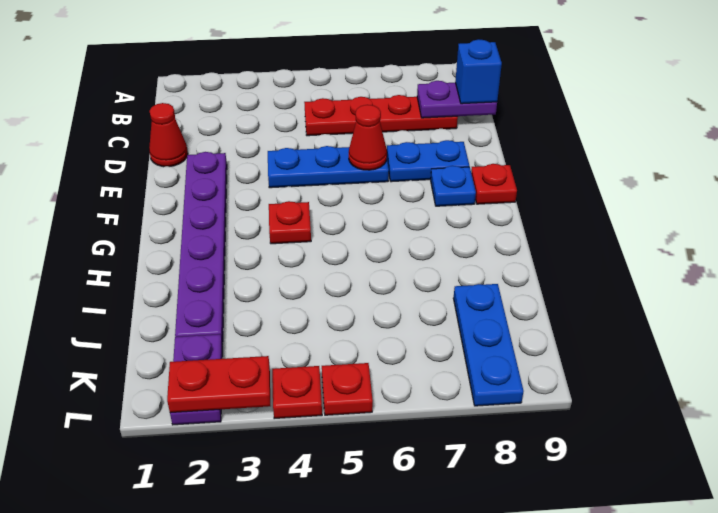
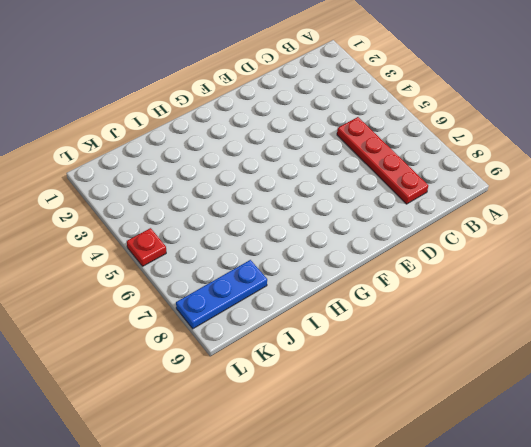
none -> red cone D1 level 1
none -> purple plate E2:J2 level 1
none -> blue plate E4:E6 level 1

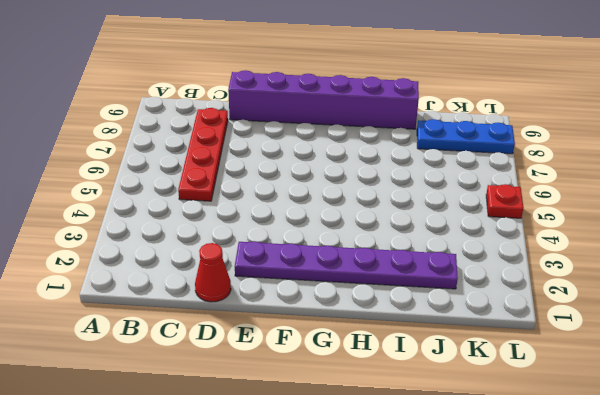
purple brick D9:I9 level 1 -> red plate F9 level 1
none -> blue plate E4:E6 level 1
none -> blue plate E7:E8 level 1
none -> blue plate F8 level 1

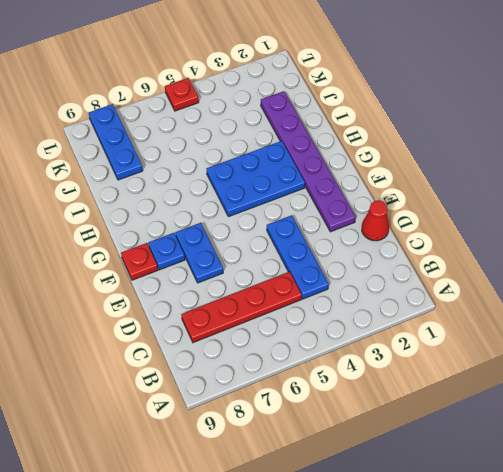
blue plate C4:E4 level 1 -> blue plate E4:E6 level 1
blue plate E7:F7 level 1 -> blue plate E7:E8 level 1
blue plate G3:H5 level 1 -> red plate G4 level 1
none -> purple plate K2:L2 level 1
none -> red plate L4 level 1
none -> purple plate C8:C9 level 2

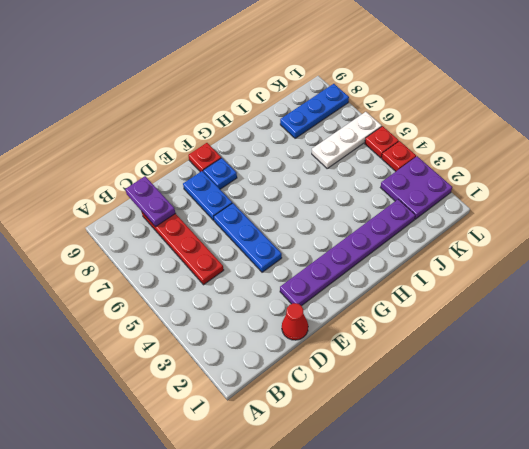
white plate J6:L6 level 1 -> none
purple plate K2:L3 level 1 -> purple plate K2:L2 level 1
none -> red plate G4 level 1
none -> red cone E6 level 2
none -> red plate L2:L3 level 2

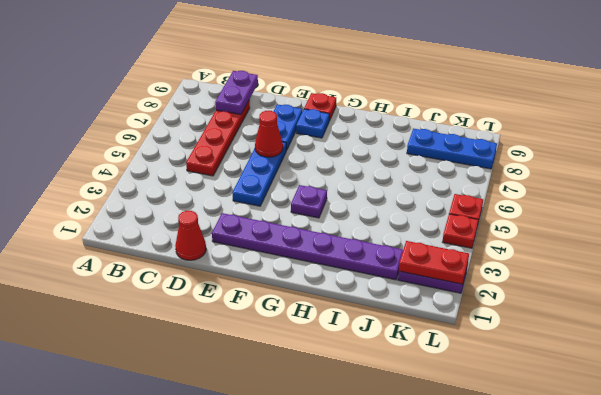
purple plate G4 level 1 -> red plate G4 level 1
red plate K2:L2 level 2 -> red plate L2:L3 level 2
none -> blue brick C9 level 3

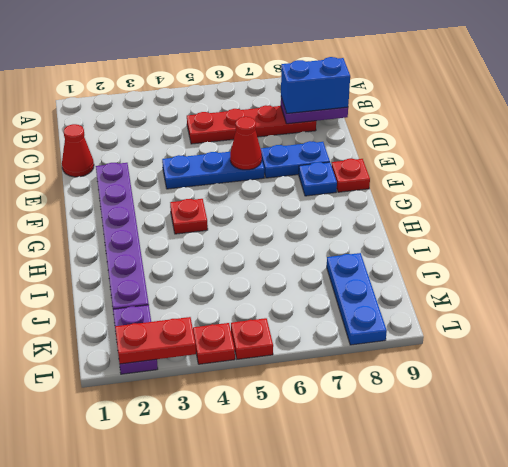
blue brick C8:C9 level 3 -> blue brick C9 level 3

